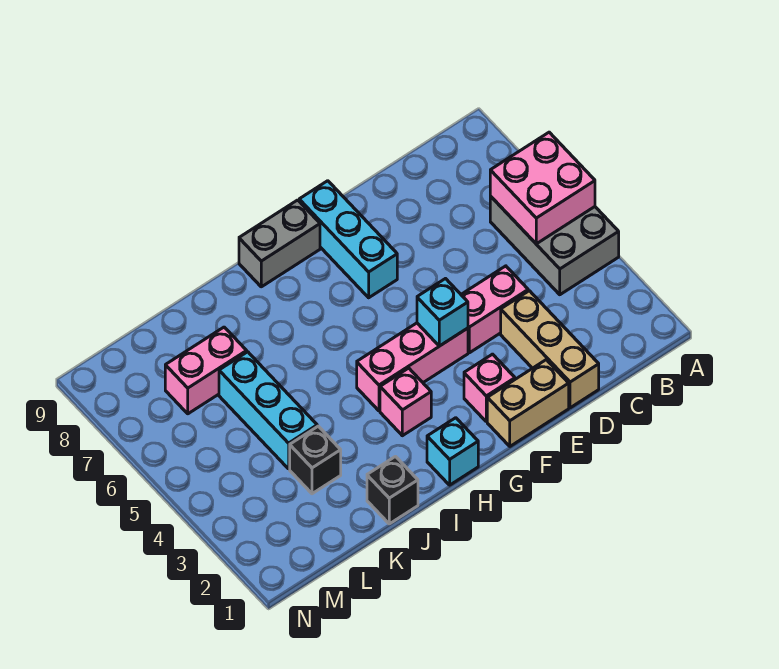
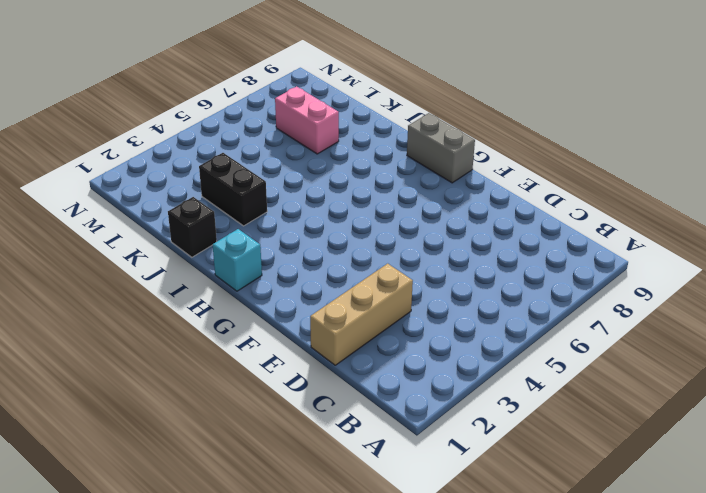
black brick J3:K3 level 1 -> black brick K3 level 1
none -> grey brick A4:B6 level 1
none -> pink brick D4:E4 level 1
none -> tan brick E1:F1 level 1

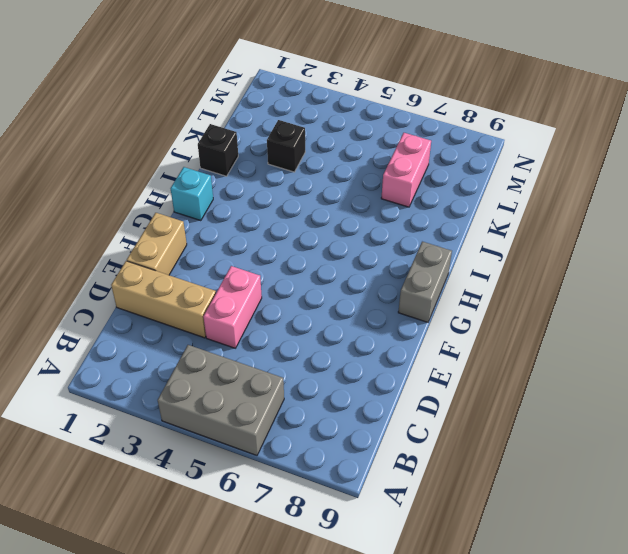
none -> pink brick F2 level 1
none -> pink brick F4:H4 level 1
none -> cyan brick F7:F9 level 1

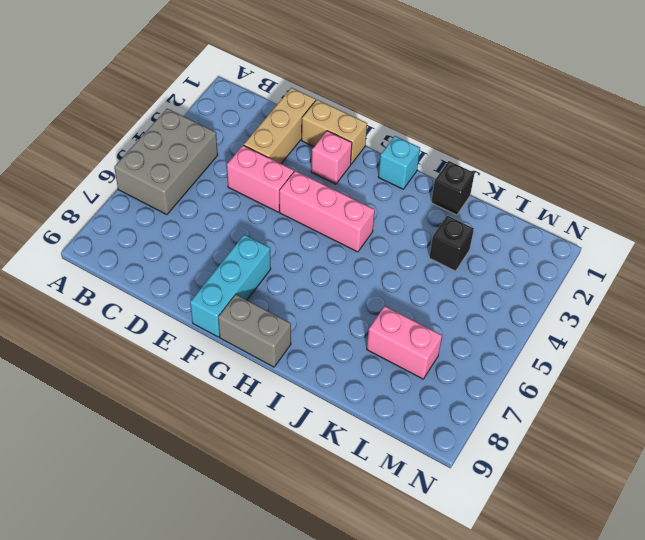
none -> pink brick H3 level 1
none -> cyan brick K4:K6 level 1
none -> pink brick A5:B6 level 2

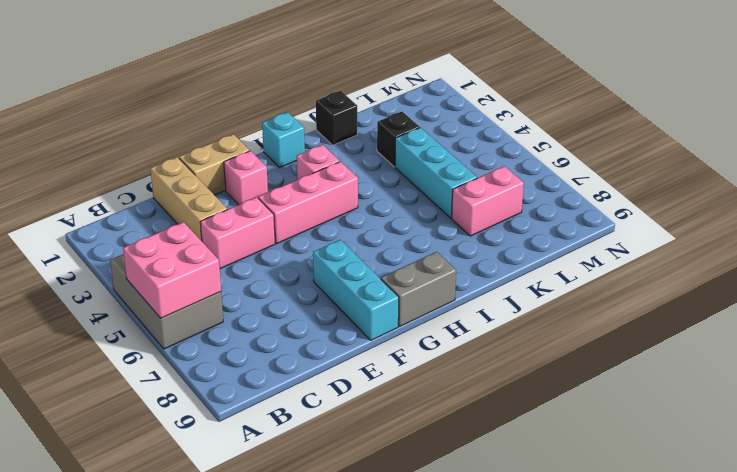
none -> cyan brick F4 level 2

